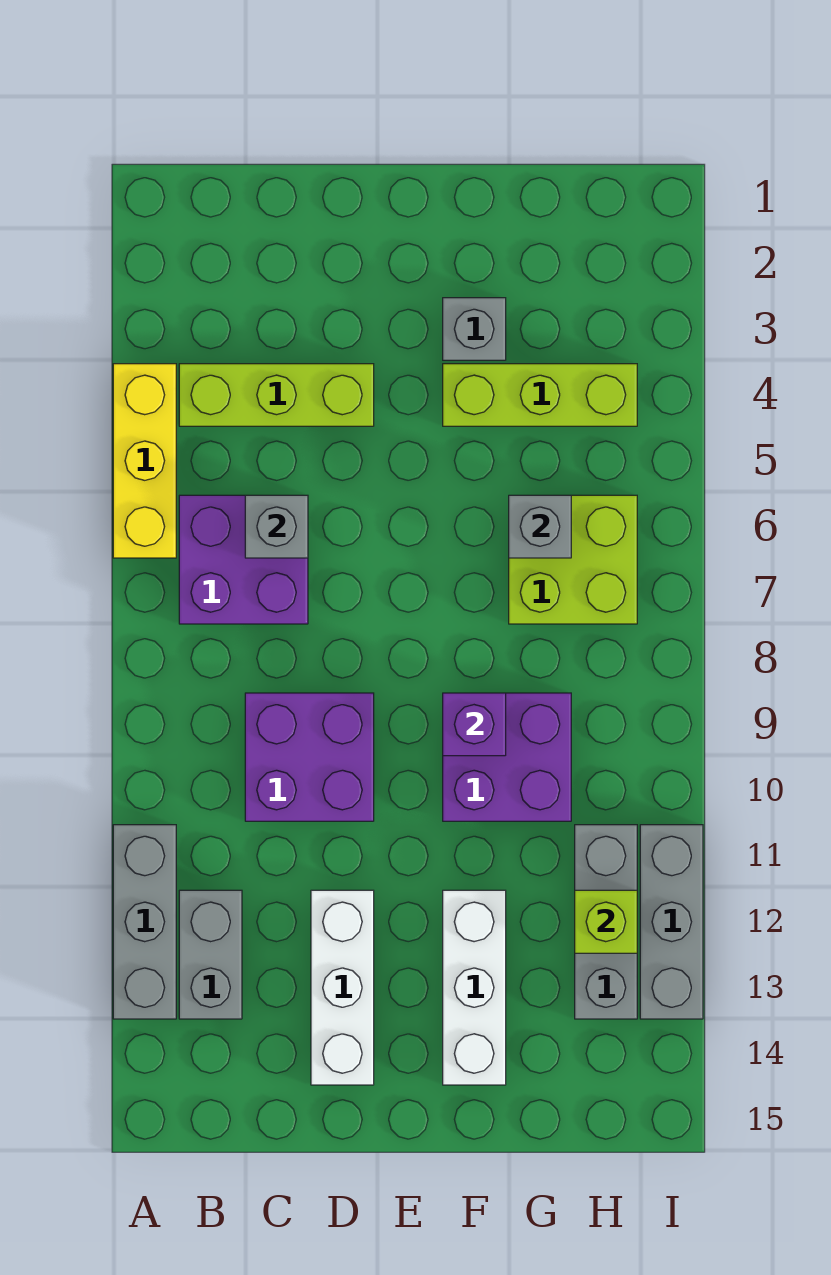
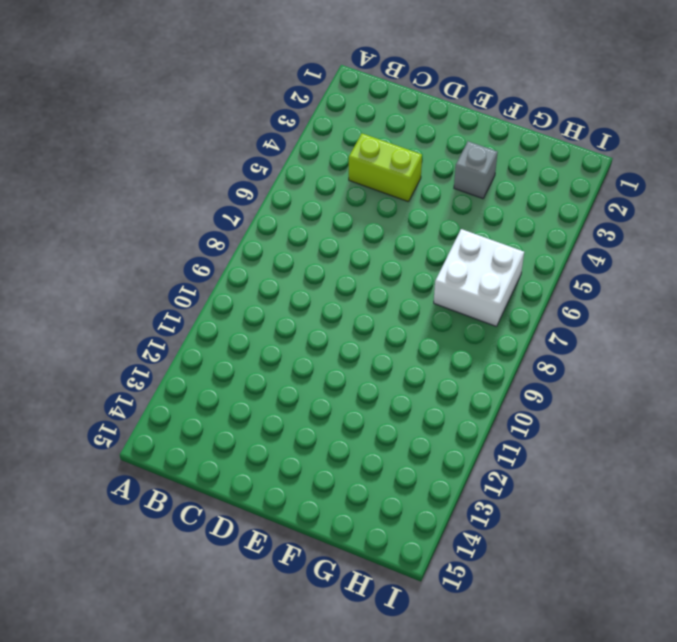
lime brick C4:D4 level 1 -> lime brick B4:D4 level 1
white brick G6:H7 level 1 -> lime brick G6:H7 level 1
none -> yellow brick A4:A6 level 1
none -> grey brick A11:A13 level 1
none -> purple brick B6:C7 level 1

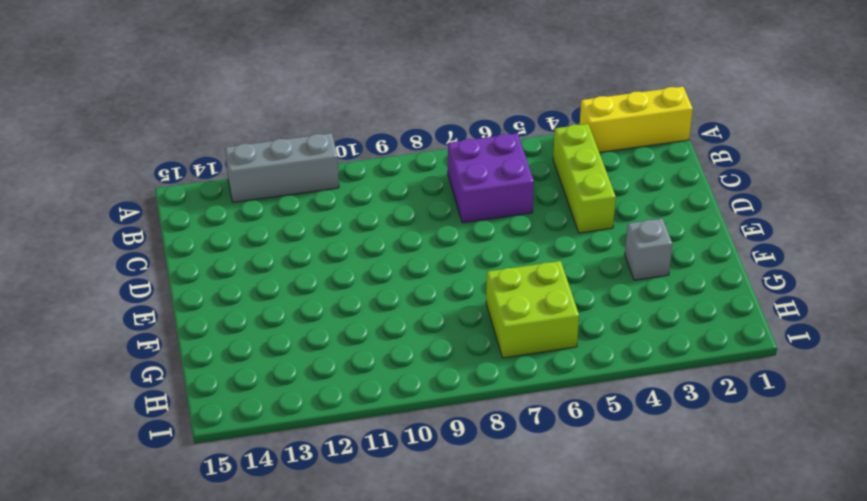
yellow brick A1:A3 level 1 -> yellow brick A4:A6 level 1
none -> grey brick B12:B13 level 1
none -> purple brick C9:D10 level 1
none -> white brick D12:D14 level 1

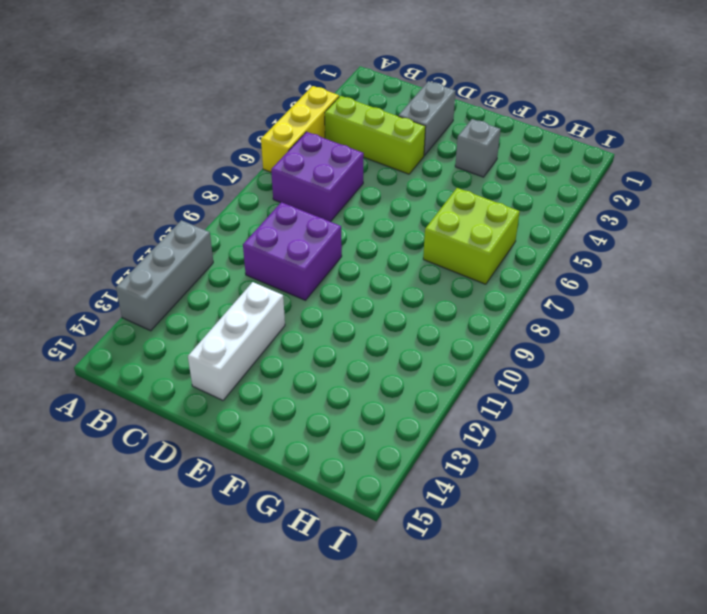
grey brick D2:D3 level 1 -> grey brick B12:B13 level 1
none -> lime brick F4:H4 level 1
none -> purple brick F9:G10 level 1
none -> white brick F12:F14 level 1

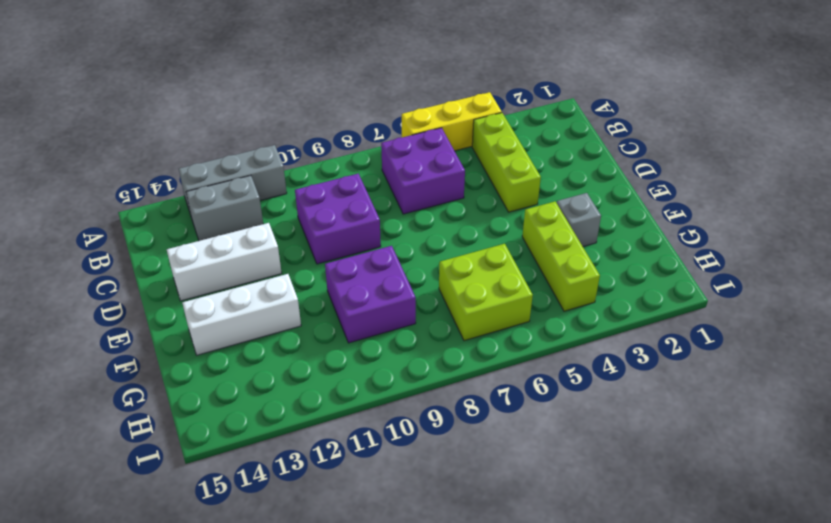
none -> grey brick H11:H13 level 1
none -> grey brick I11:I13 level 1
none -> grey brick C6 level 2

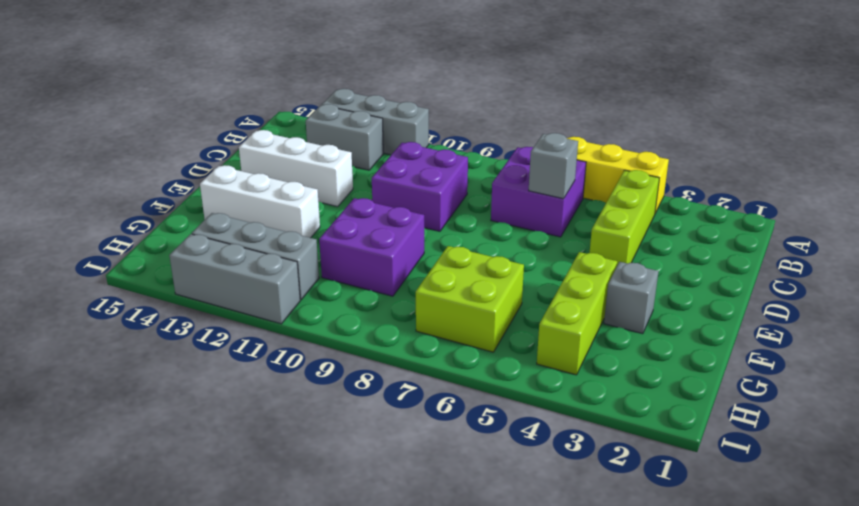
none -> purple brick F9 level 2
none -> grey brick G6 level 2
none -> lime brick H12 level 2

